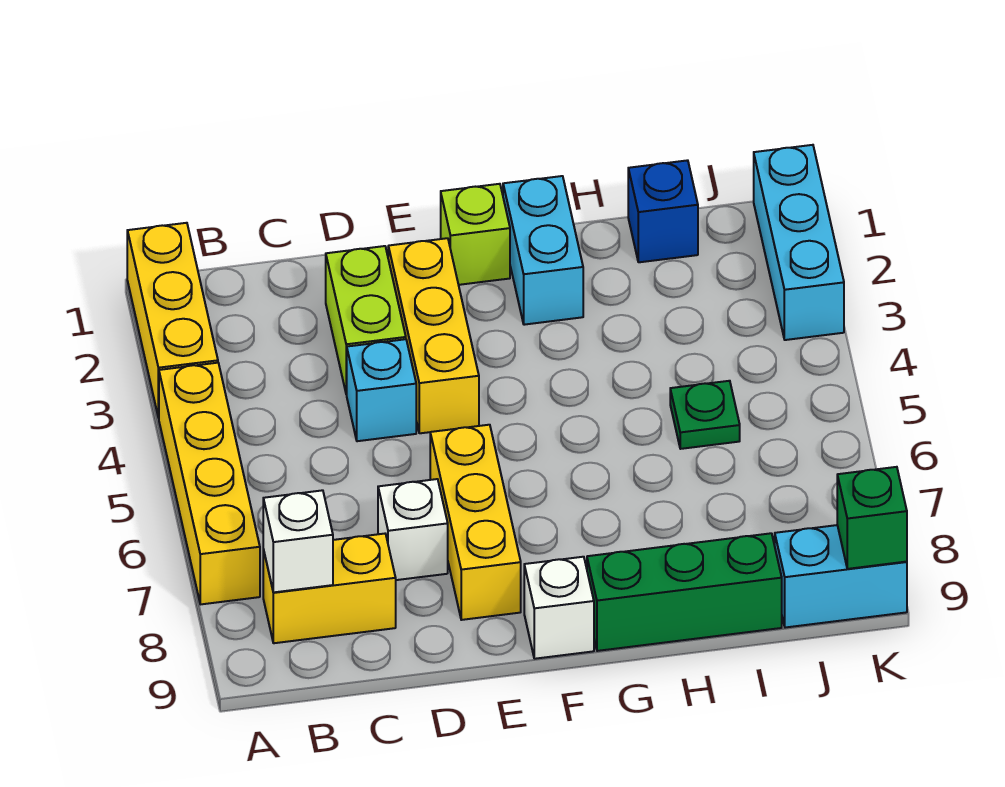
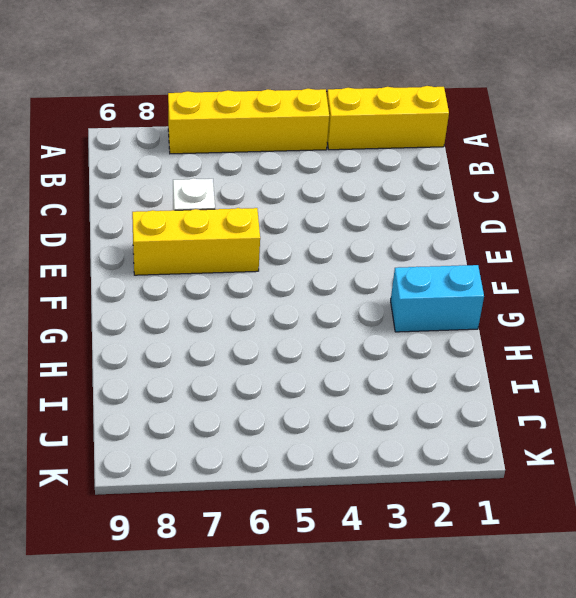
none -> yellow brick B8:C8 level 1
none -> lime brick D2:D3 level 1
none -> cyan brick D4 level 1

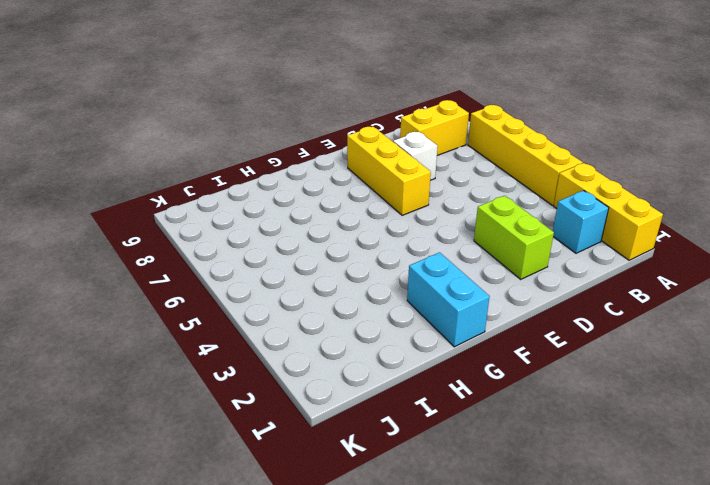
cyan brick B2 level 1 -> cyan brick D4 level 1
none -> yellow brick E2:E4 level 1
none -> lime brick F1 level 1
none -> white brick F9 level 1

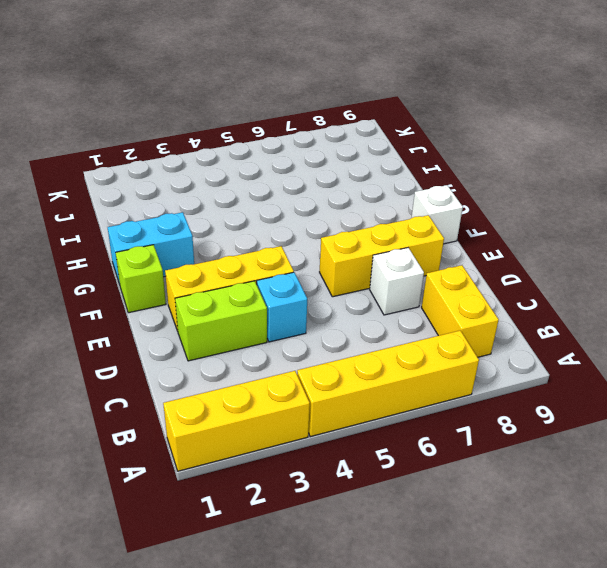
none -> green brick G9:I9 level 1
none -> blue brick I1 level 1
none -> green plate I5 level 1

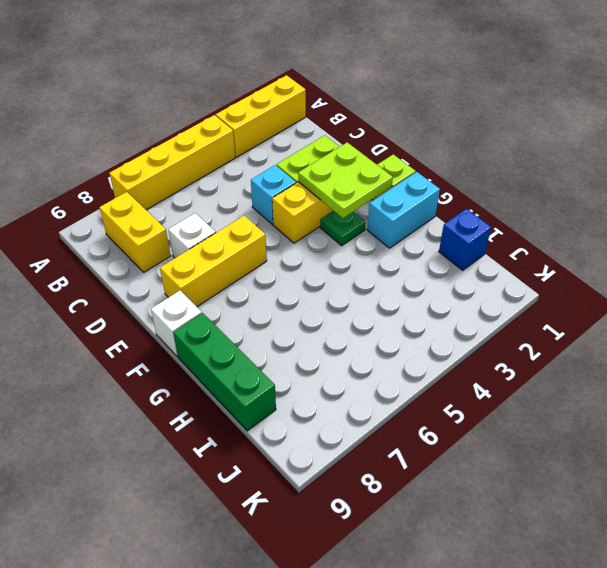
lime plate E2:F3 level 2 -> none
green plate F3 level 1 -> green plate I5 level 1
none -> cyan brick J9:K9 level 1
none -> cyan brick K1:K3 level 1
none -> white brick B8 level 2

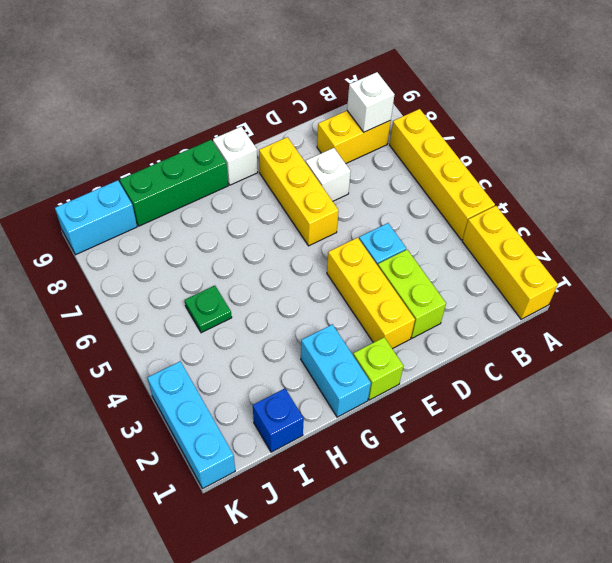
none -> green brick K9 level 2

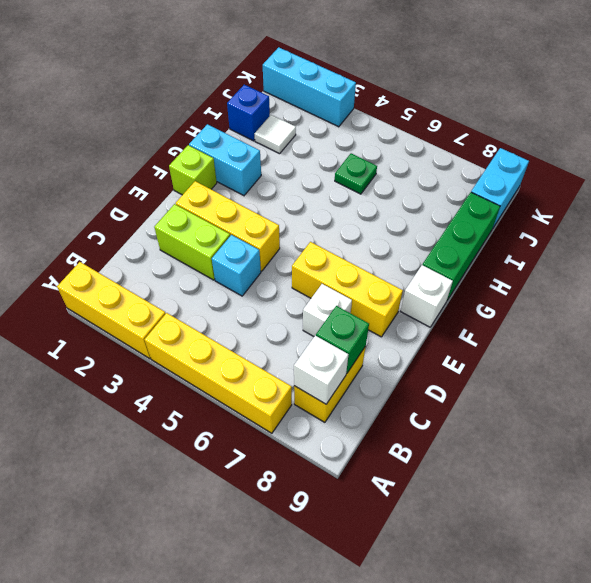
green brick C8 level 2 -> green brick K9 level 2
white tile I2 level 1 -> none

